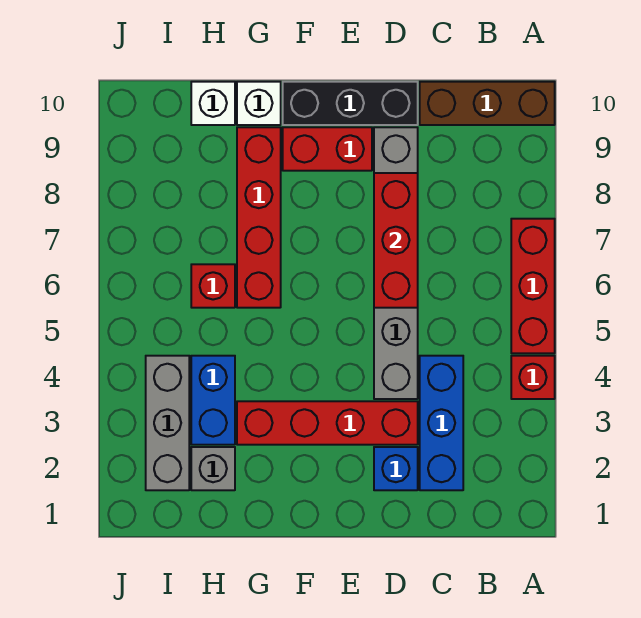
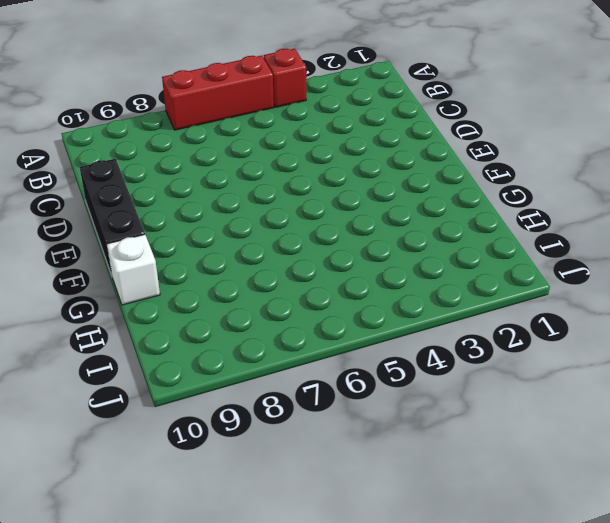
none -> brown brick A10:C10 level 1
none -> blue brick C2:C4 level 1
none -> blue brick D2 level 1

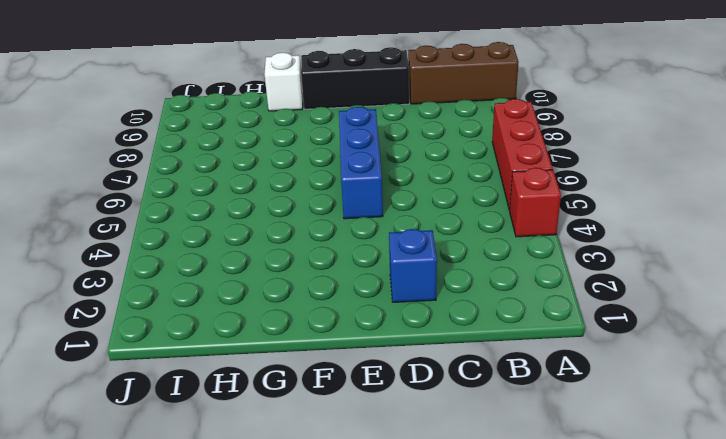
blue brick E5:E7 level 1 -> blue brick C2:C4 level 1
none -> red brick D3:G3 level 1
none -> grey brick D4:D9 level 1
none -> red brick E9:F9 level 1

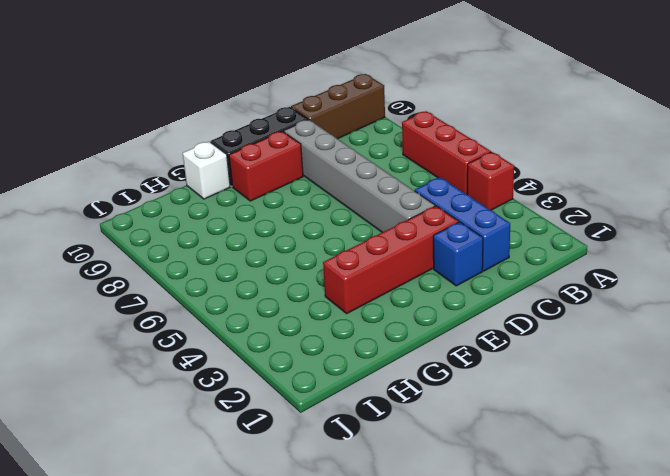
none -> red brick G6:G9 level 1
none -> grey brick H2 level 1
none -> blue brick H3:H4 level 1

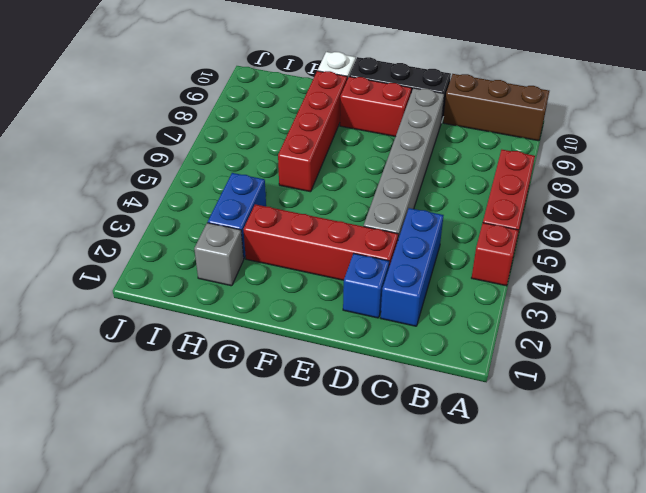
none -> red brick H6 level 1
none -> white brick H10 level 1
none -> grey brick I2:I4 level 1

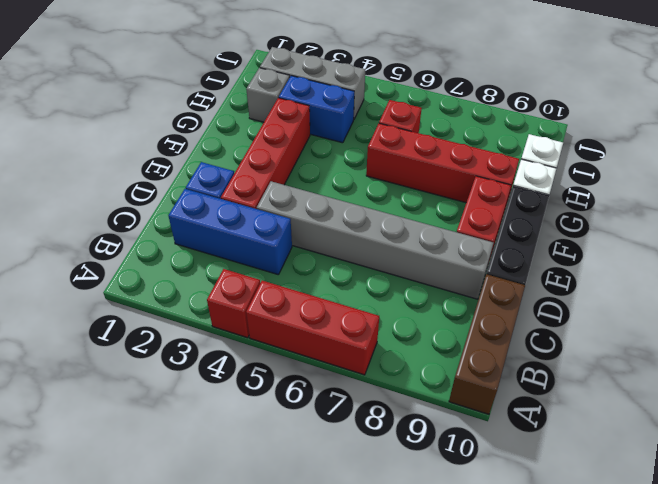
none -> red brick D6:D8 level 2

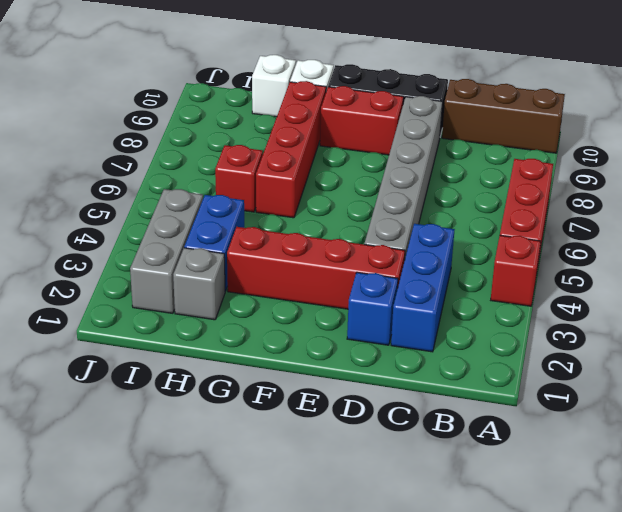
none -> red brick D6:D8 level 2

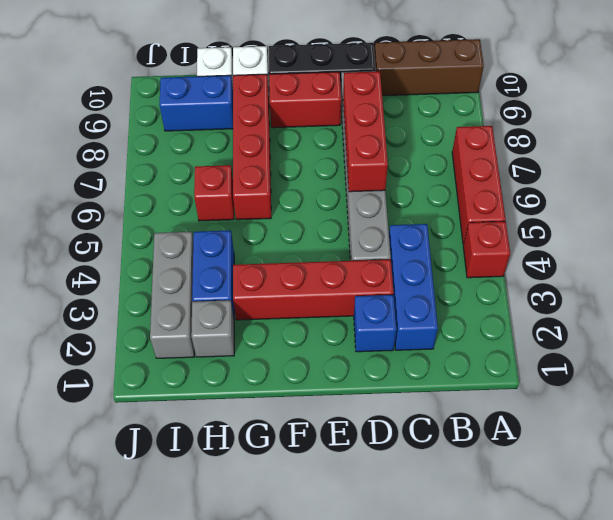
blue brick H9:I9 level 1 -> none

